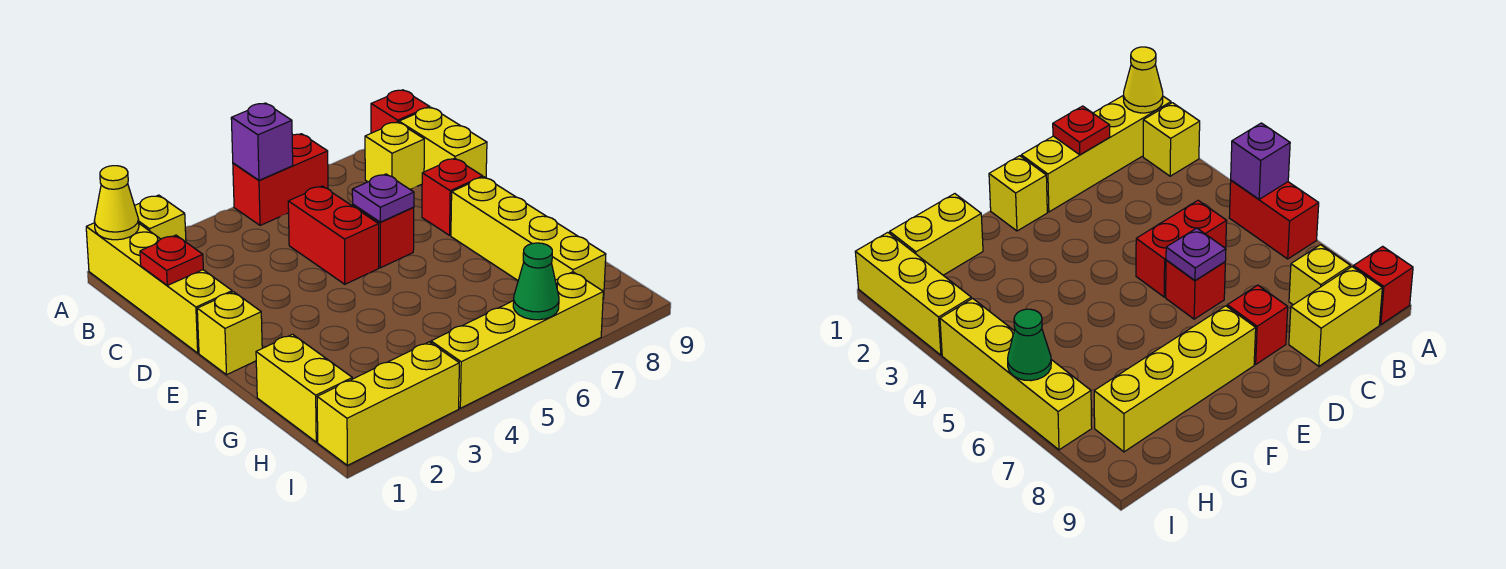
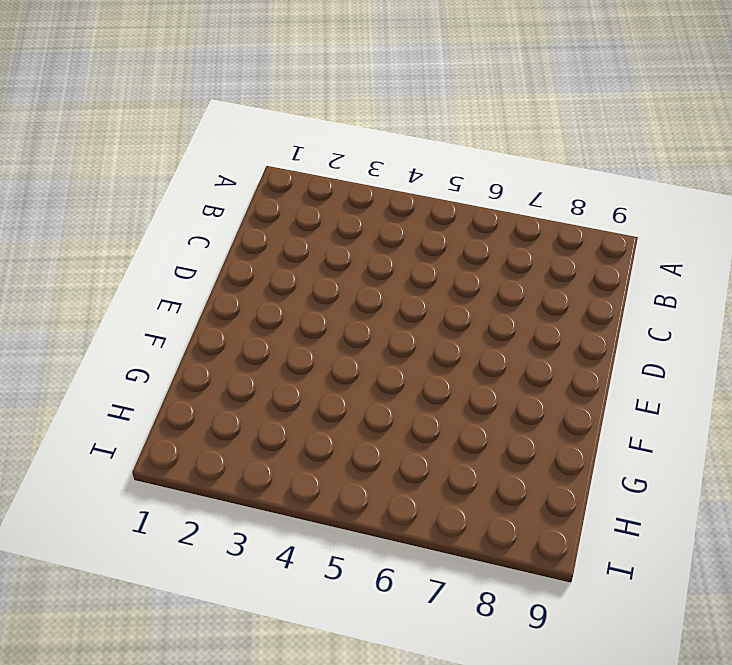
none -> yellow brick A1:D1 level 1
none -> yellow brick A2 level 1
none -> red brick A5:A6 level 1

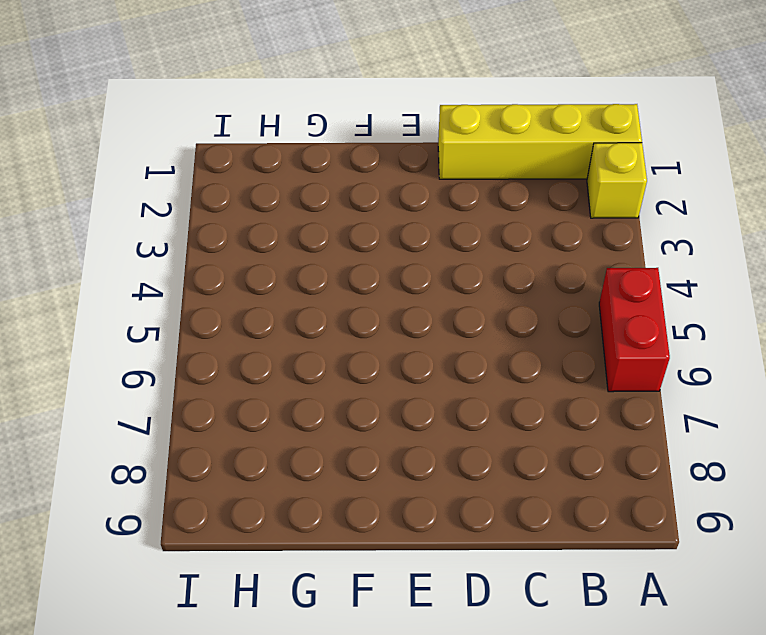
none -> red brick A9 level 1
none -> yellow brick B8 level 1
none -> yellow brick B9:C9 level 1

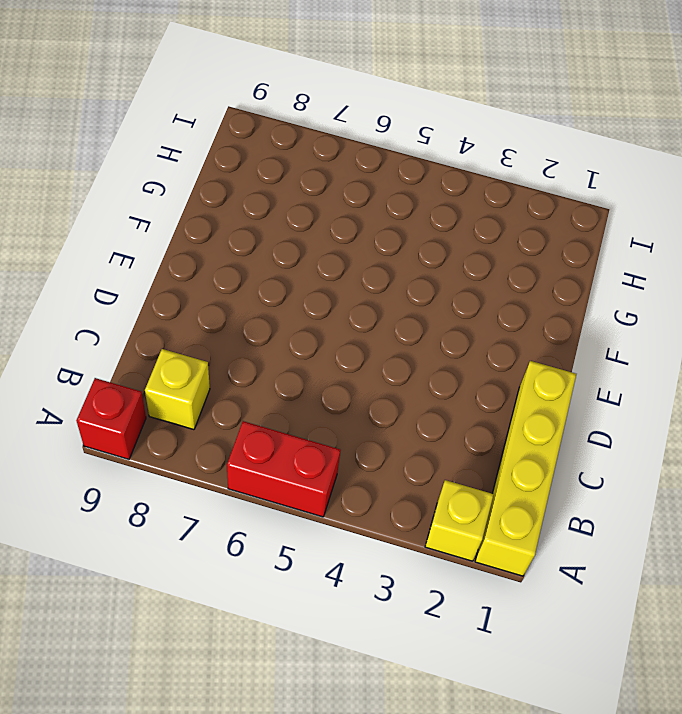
none -> yellow brick B9:C9 level 1
none -> red brick C5:D5 level 1
none -> red brick D6 level 1

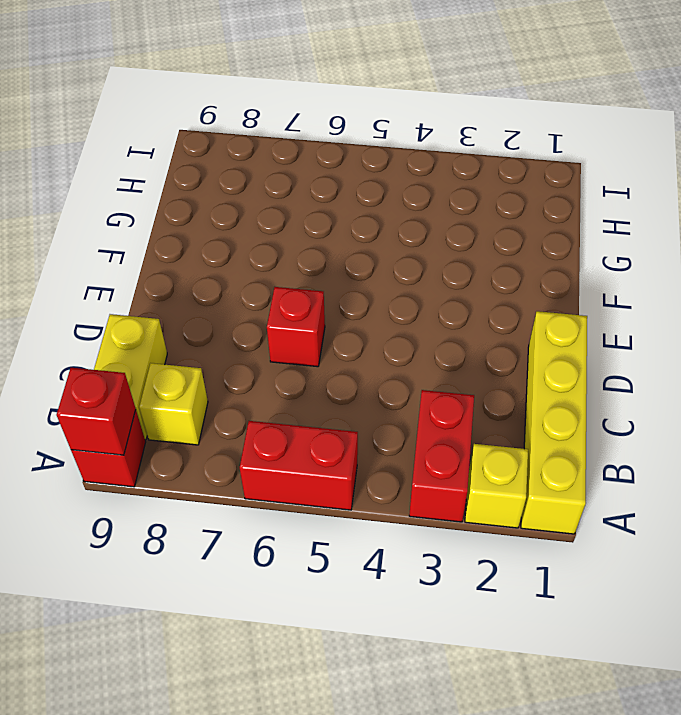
red brick A3:B3 level 1 -> red brick C5:D5 level 1
red brick A9 level 2 -> red brick D8 level 1
none -> yellow brick E1 level 1
none -> yellow brick E8:H8 level 1
none -> yellow brick G1:H1 level 1

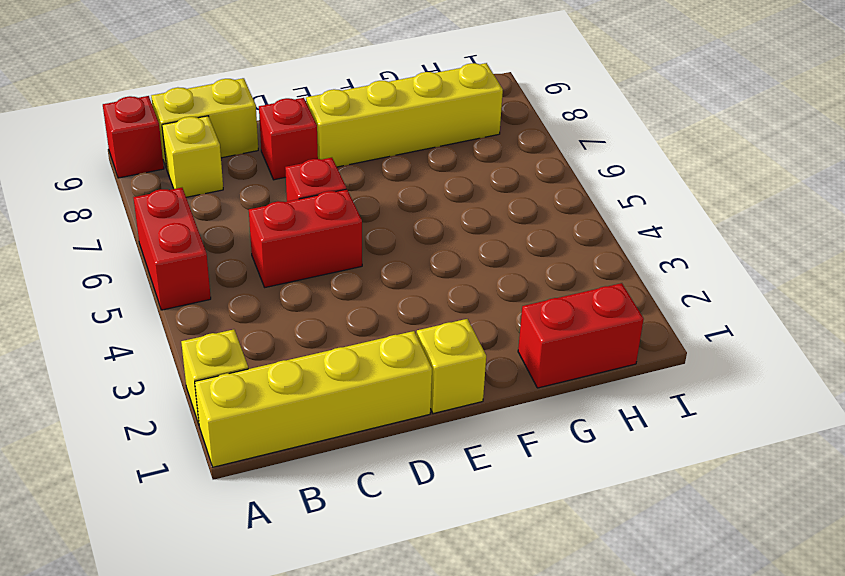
red brick G1:H1 level 1 -> yellow brick G1:H1 level 1
none -> yellow brick I1:I3 level 1
none -> yellow brick I4:I7 level 1
none -> yellow cone A1 level 2

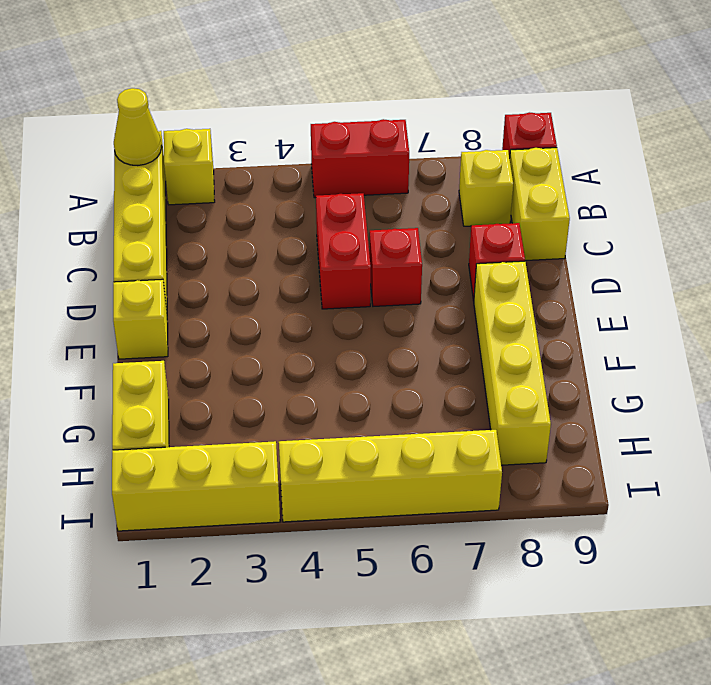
none -> purple brick A5 level 2
none -> red plate C1 level 2
none -> purple plate D6 level 2

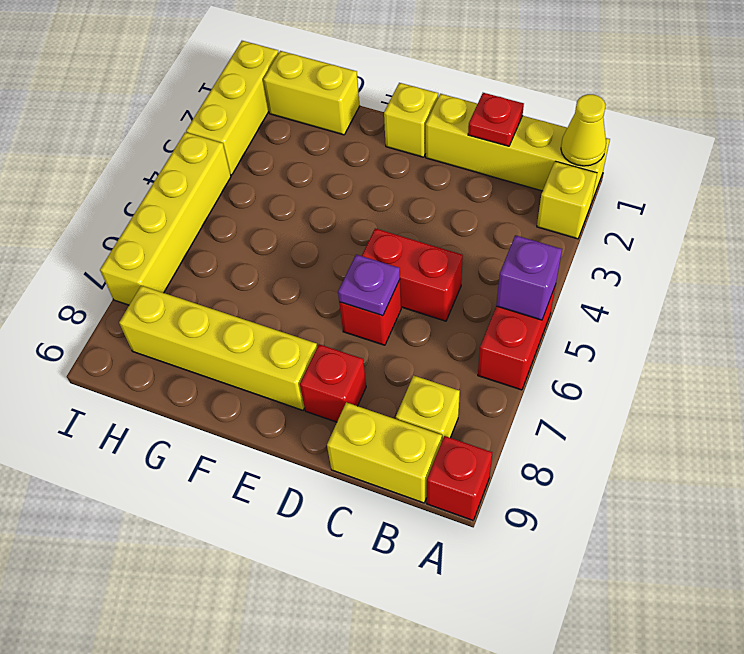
none -> green cone I6 level 2

